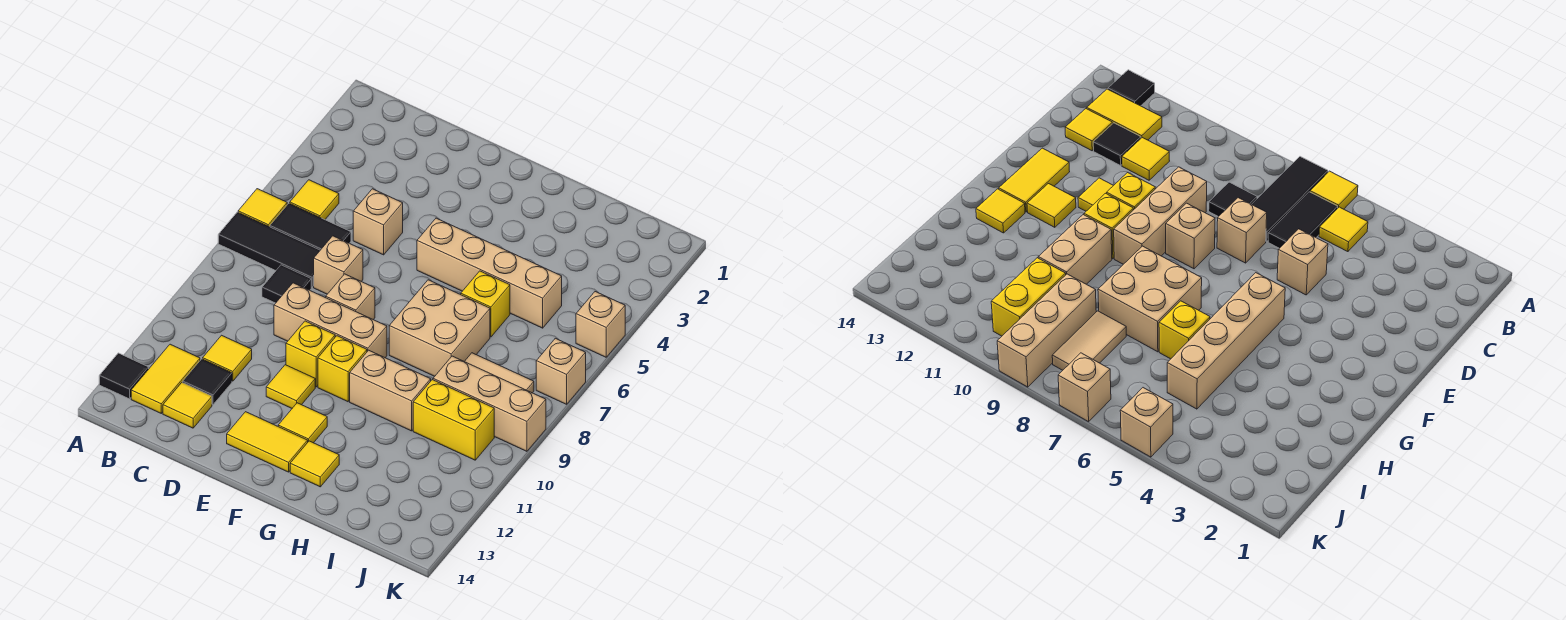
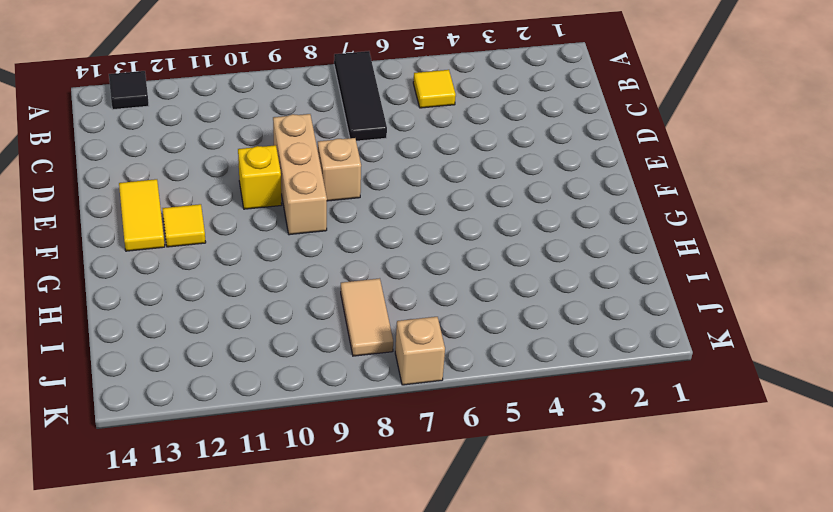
none -> yellow tile A6 level 1
none -> black tile B6:C6 level 1
none -> yellow tile B12:B13 level 1

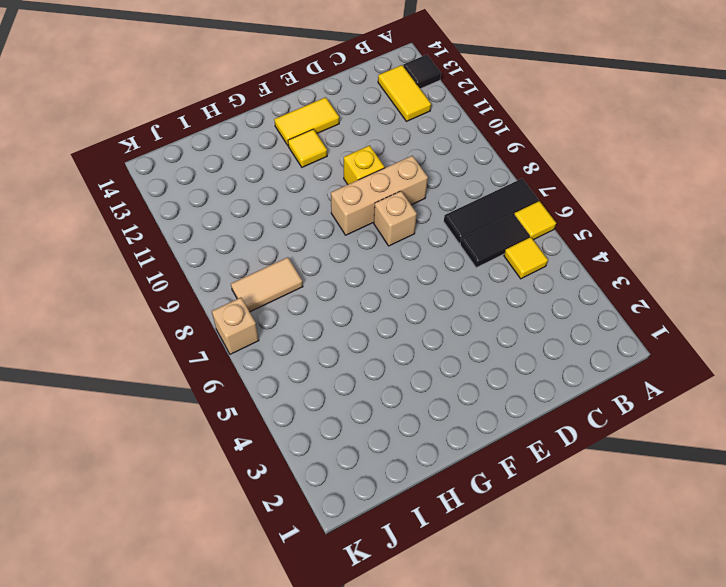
none -> black tile C8 level 1
none -> yellow tile C11 level 1
none -> black tile C12 level 1

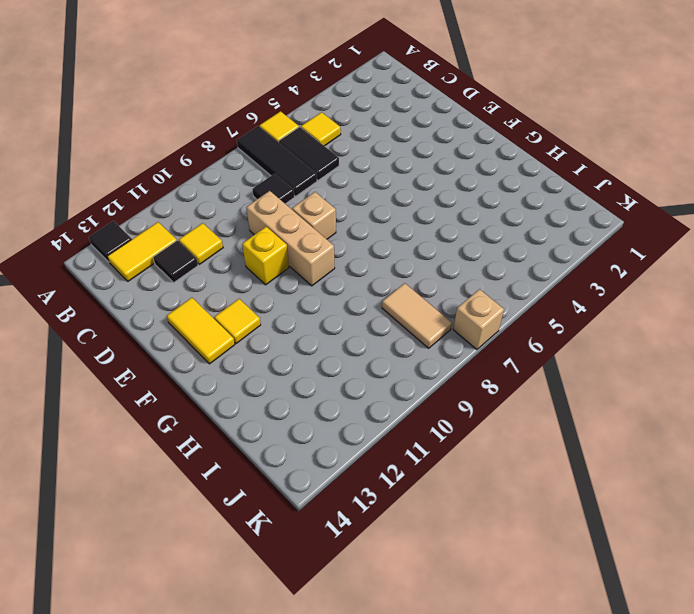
none -> yellow tile C13 level 1
none -> tan brick D5 level 1
none -> tan brick D7 level 1

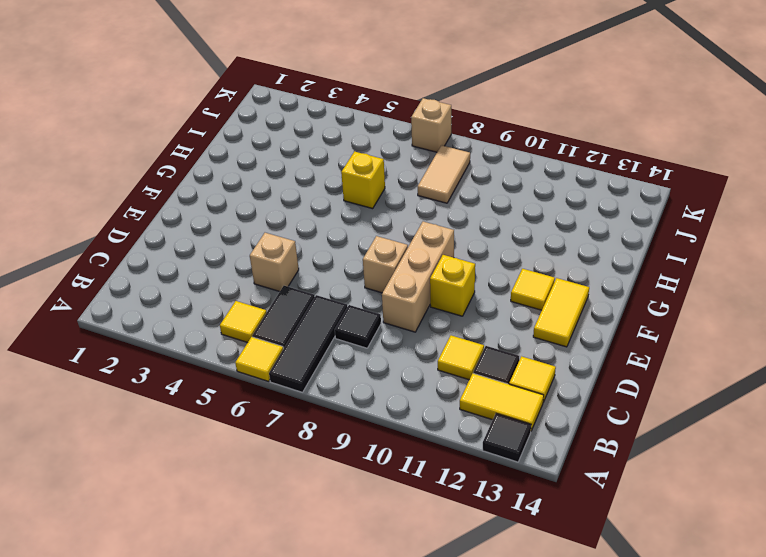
none -> tan brick D7 level 1
none -> yellow tile E11 level 1
none -> tan brick F5:I5 level 1

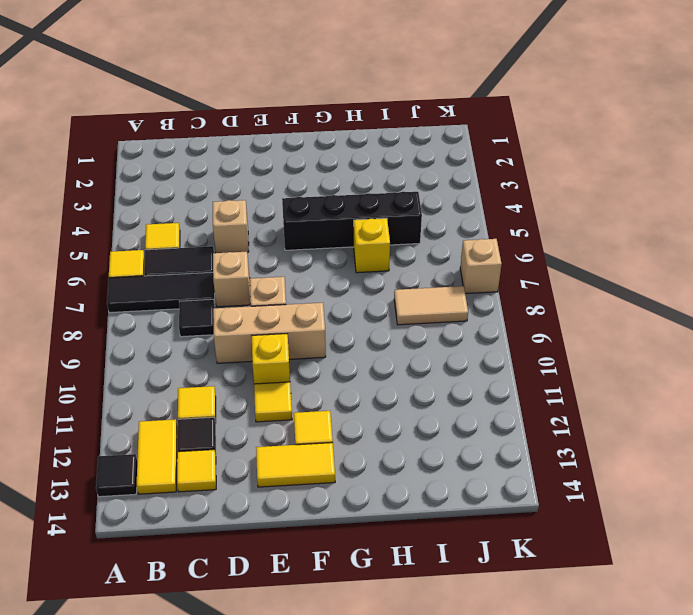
black brick F5:I5 level 1 -> tan brick F5:I5 level 1
none -> yellow brick F10 level 1
none -> tan brick G7:H8 level 1
none -> tan brick G10:H10 level 1

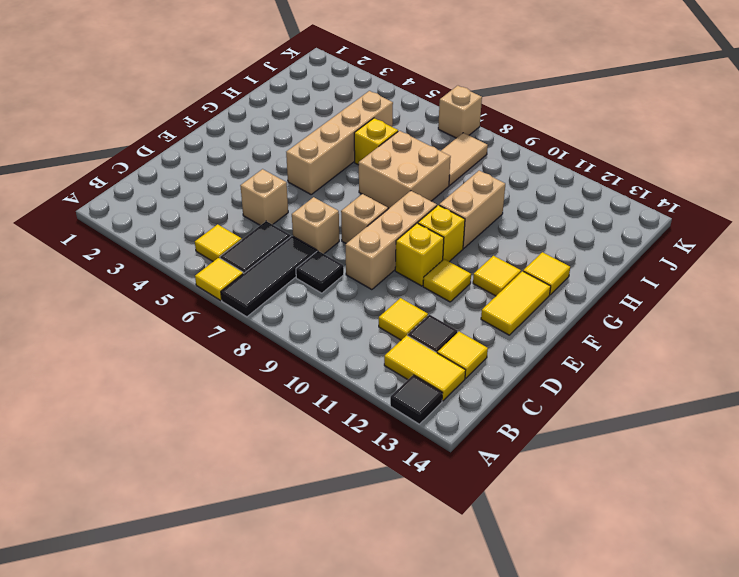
none -> tan brick I9:K9 level 1
none -> yellow brick I10:J10 level 1
none -> tan brick K5 level 1

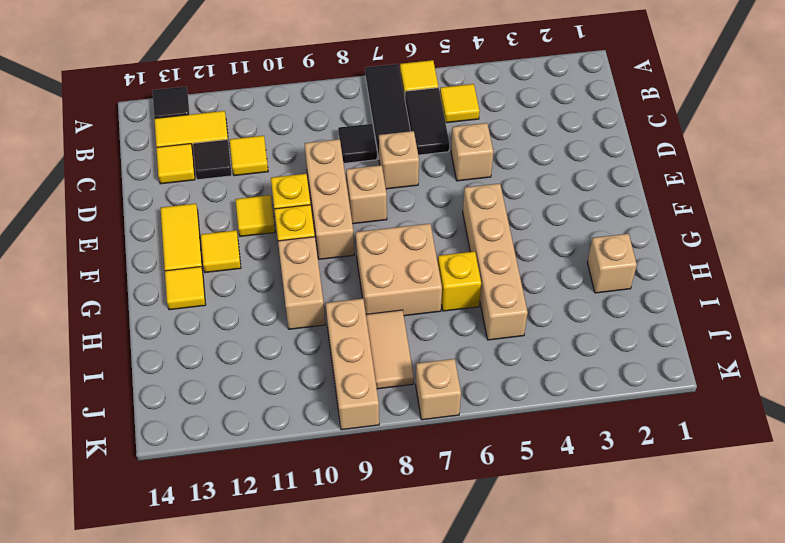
tan brick H2 level 1 -> tan brick K5 level 1
none -> yellow brick I10:J10 level 1

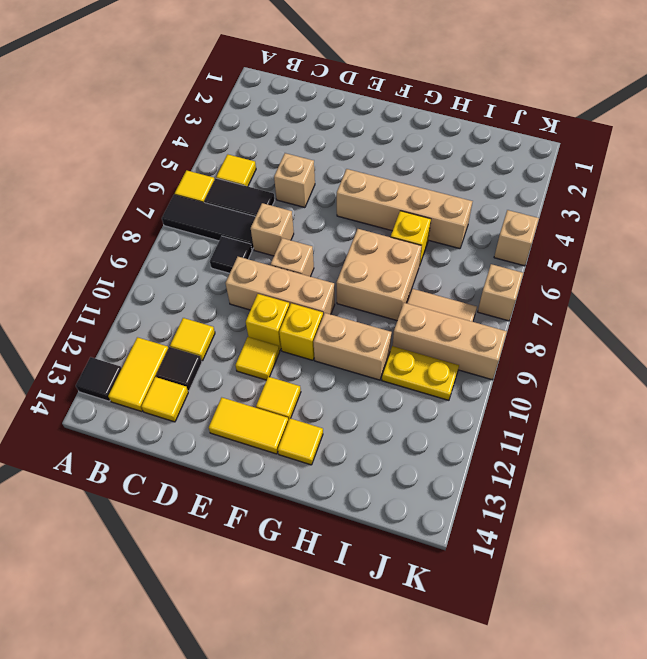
yellow plate I10:J10 level 1 -> yellow brick I10:J10 level 1

